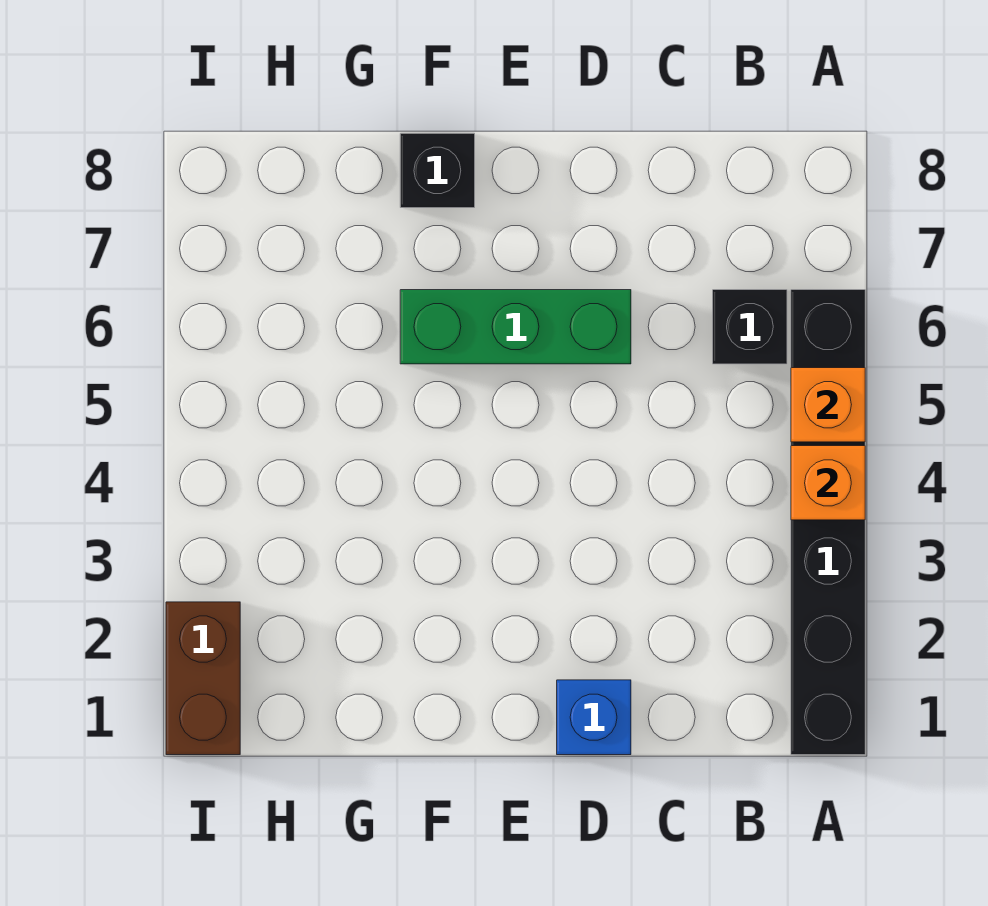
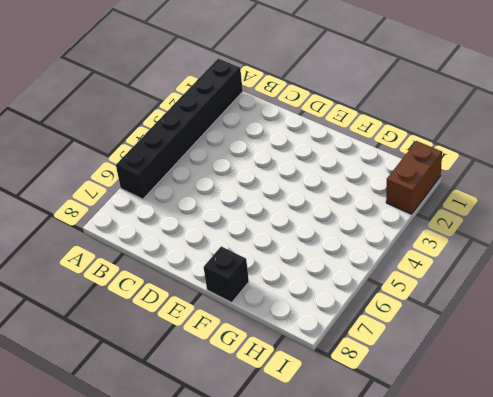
none -> black brick B6 level 1
none -> blue brick D1 level 1

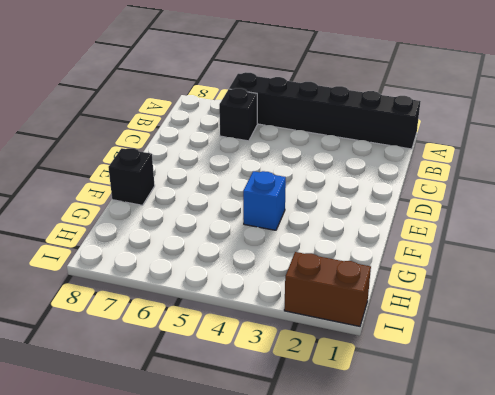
blue brick F4 level 1 -> blue brick D1 level 1
none -> green brick D6:F6 level 1
none -> orange brick A4 level 2

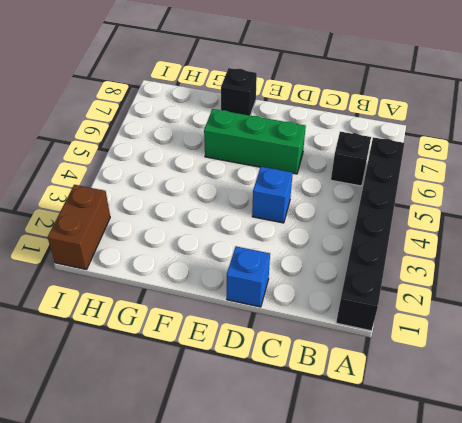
blue brick D4 level 1 -> none
none -> orange brick A4 level 2
none -> orange brick A5 level 2

